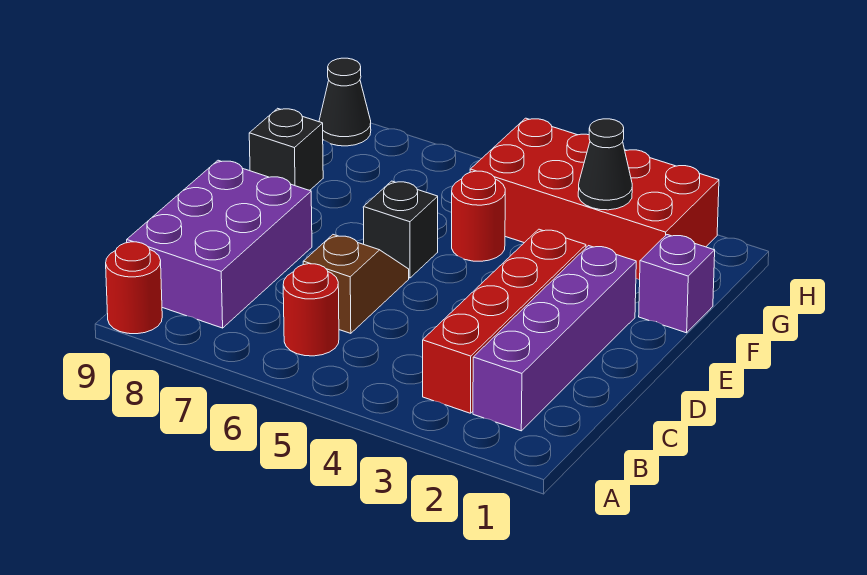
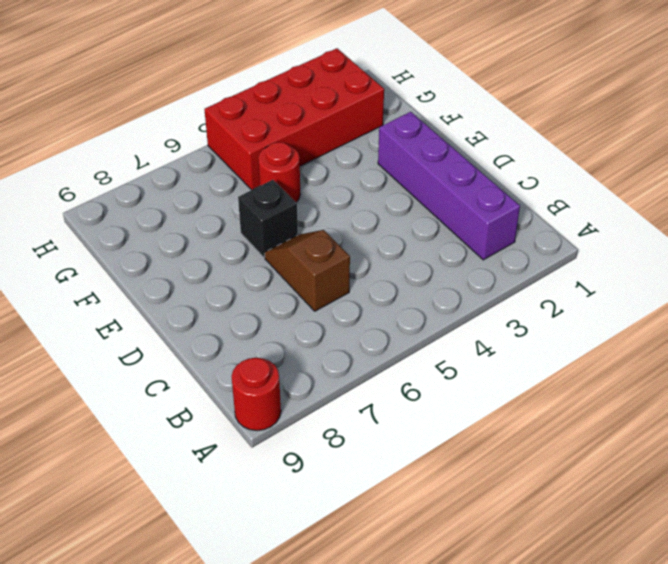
none -> red brick B3:E3 level 1
none -> red round brick B6 level 1
none -> purple brick B8:D9 level 1

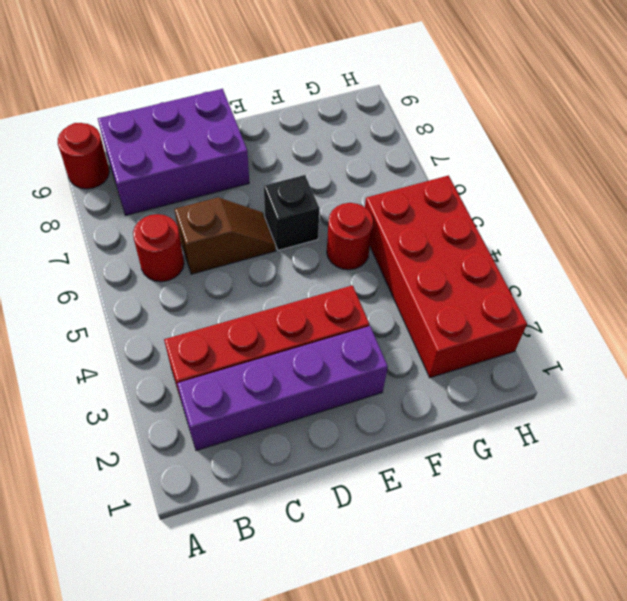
none -> purple brick F1 level 1
none -> black brick F9 level 1
none -> black cone H9 level 1

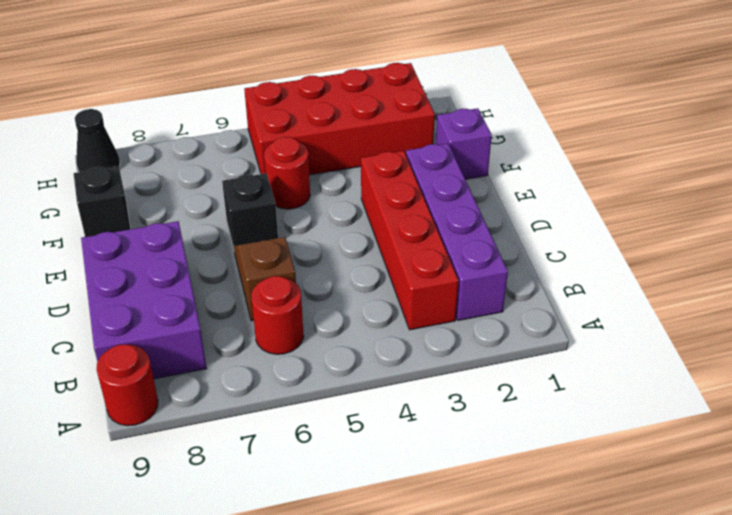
none -> black cone G3 level 2

